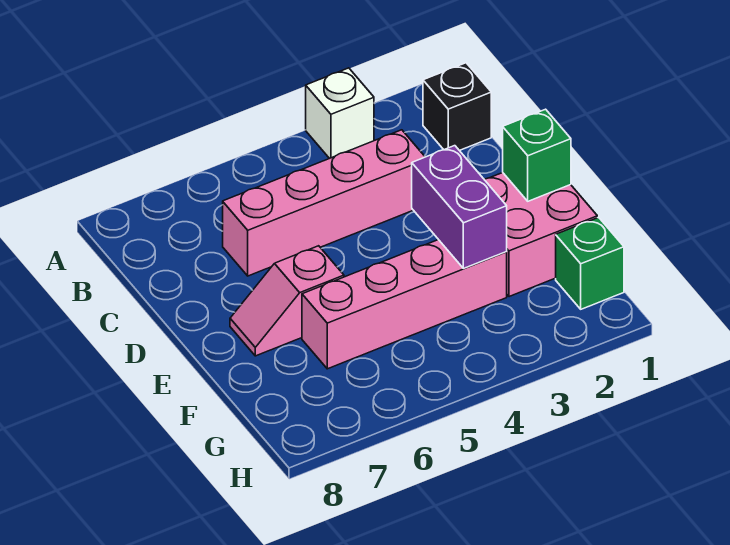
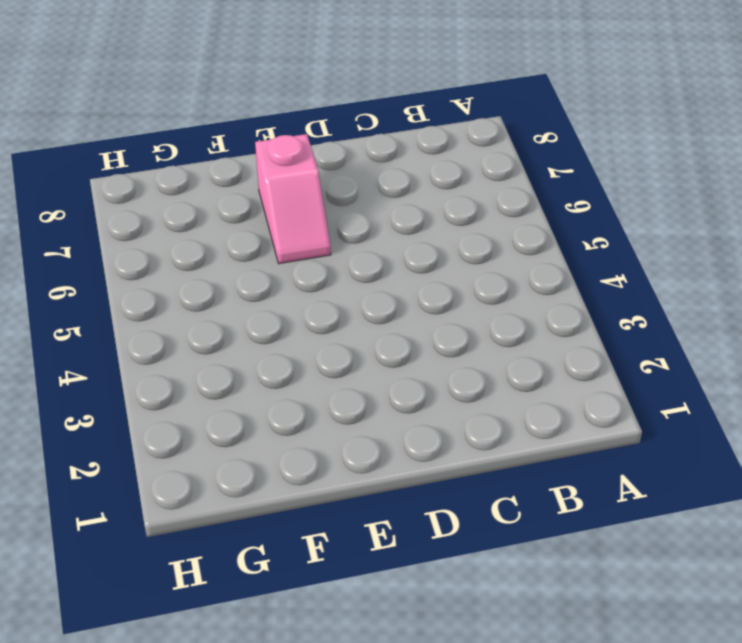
pink slope E6:E7 level 1 top 7 -> pink slope E6:E7 level 1 top 6
none -> white brick A3 level 1
none -> black brick B1 level 1

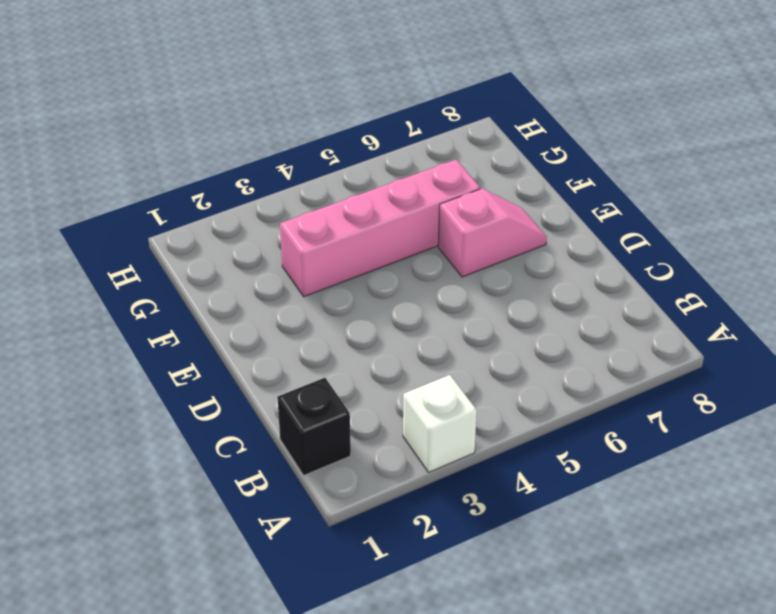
none -> pink brick C3:C6 level 1
none -> pink brick E1:F2 level 1

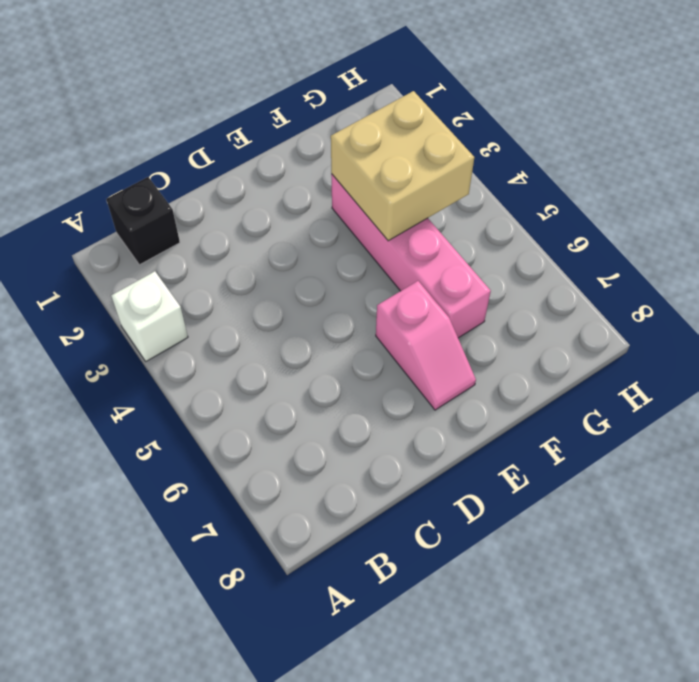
tan brick F3:G4 level 2 -> purple brick E3:F3 level 2
none -> pink brick C3:C6 level 1
none -> pink brick E1:F2 level 1

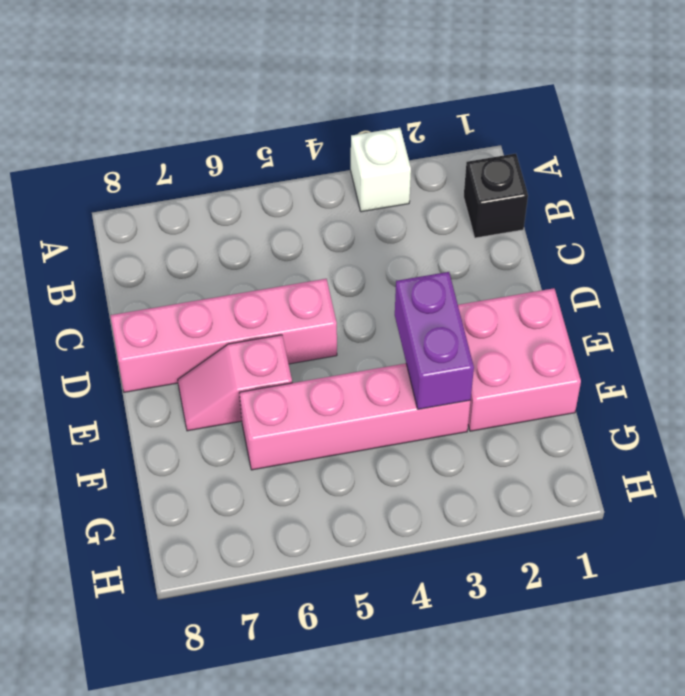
pink brick D5:D8 level 1 -> pink brick C3:C6 level 1
none -> green brick G1 level 1
none -> green brick E1 level 2

